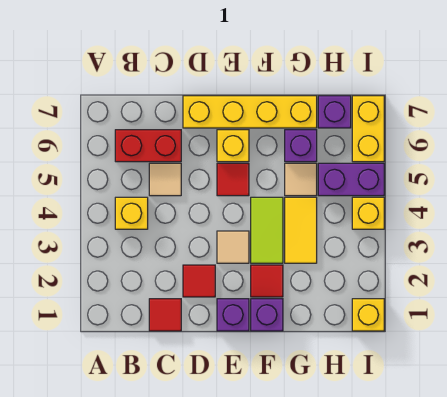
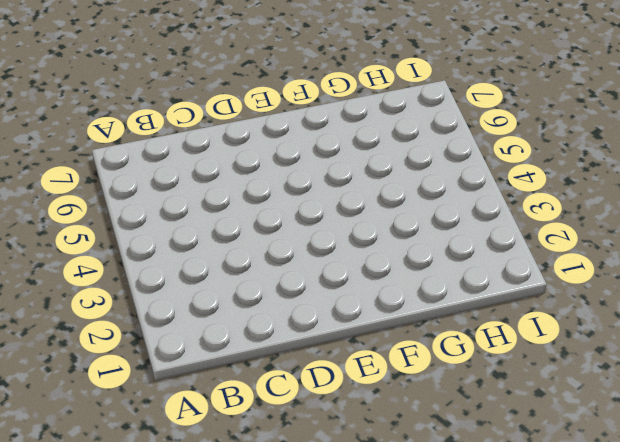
none -> yellow brick B4 level 1
none -> red brick B6:C6 level 1
none -> red tile C1 level 1

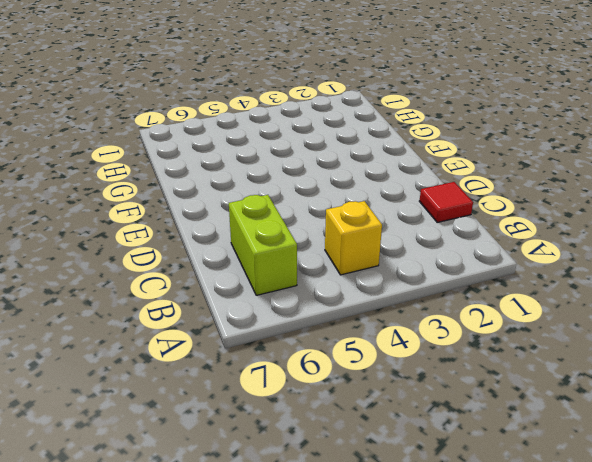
lime brick B6:C6 level 1 -> red brick B6:C6 level 1
none -> tan tile C5 level 1
none -> red tile D2 level 1
none -> yellow brick D7:G7 level 1

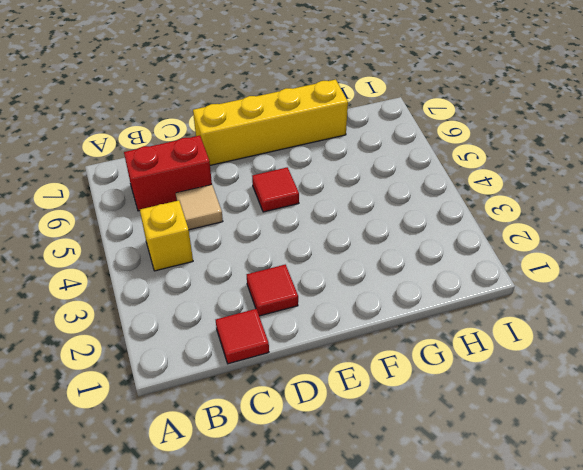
none -> purple brick E1 level 1
none -> tan tile E3 level 1
none -> yellow brick E6 level 1

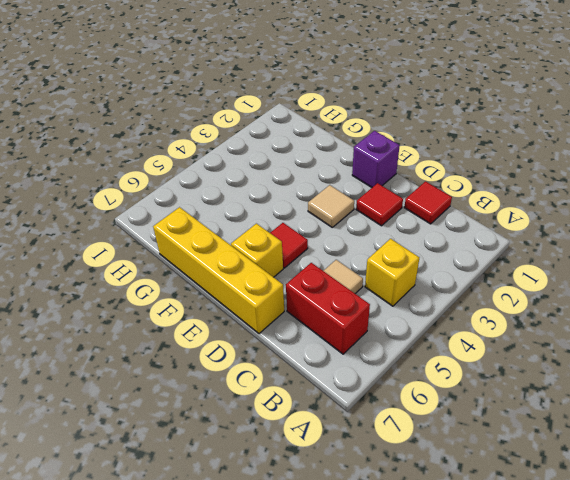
none -> purple brick F1 level 1
none -> red tile F2 level 1
none -> lime tile F3:F4 level 1

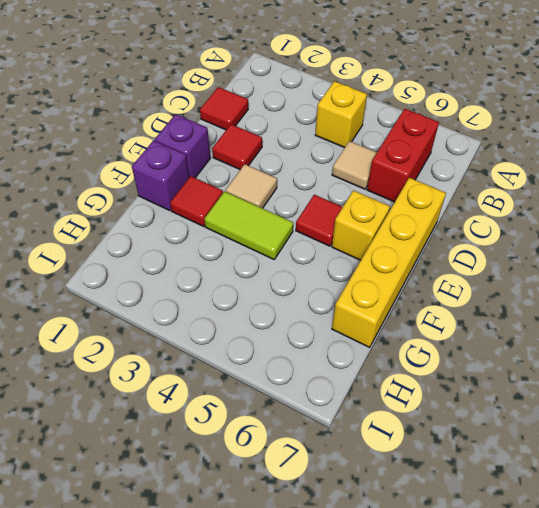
none -> yellow tile G3:G4 level 1
none -> tan tile G5 level 1
none -> purple brick G6 level 1

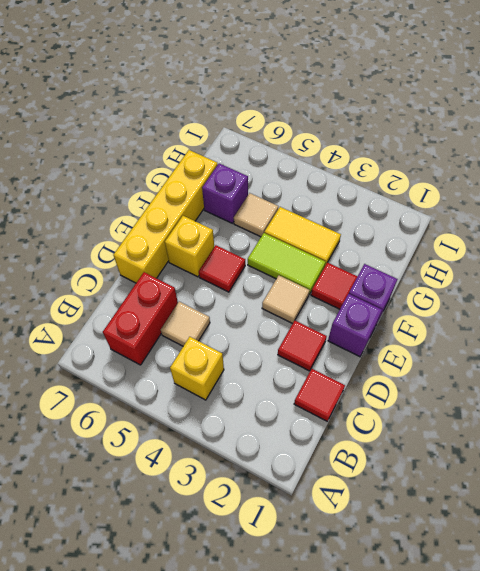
none -> purple brick H5:I5 level 1
none -> purple brick H7 level 1
none -> yellow brick I1 level 1

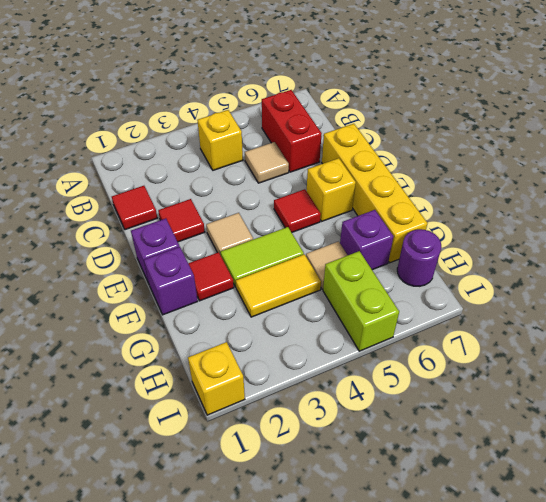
lime brick H5:I5 level 1 -> purple brick H5:I5 level 1
purple round brick H7 level 1 -> purple brick H7 level 1
none -> yellow brick I4 level 1
none -> yellow brick I6:I7 level 1

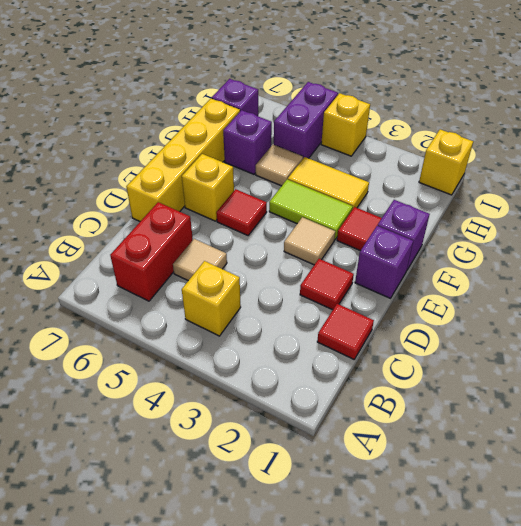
none -> yellow brick I6:I7 level 1

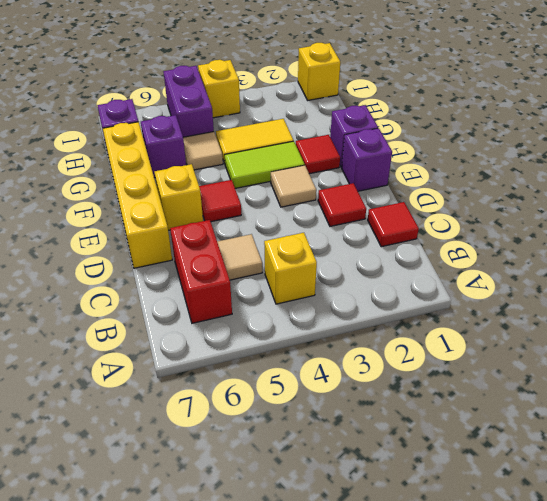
none -> yellow brick I6:I7 level 1

